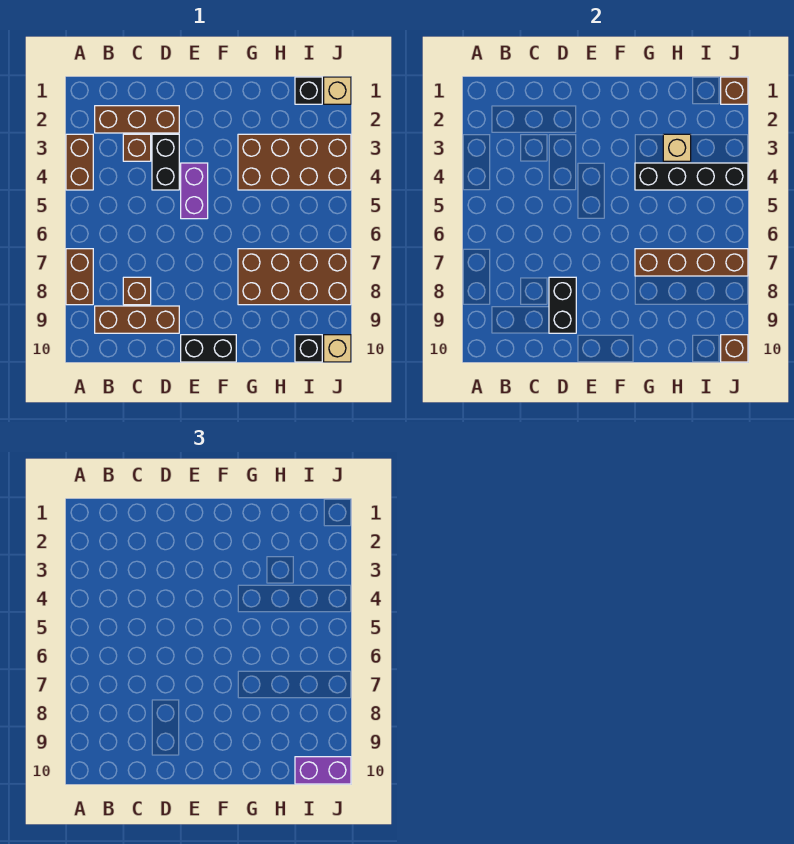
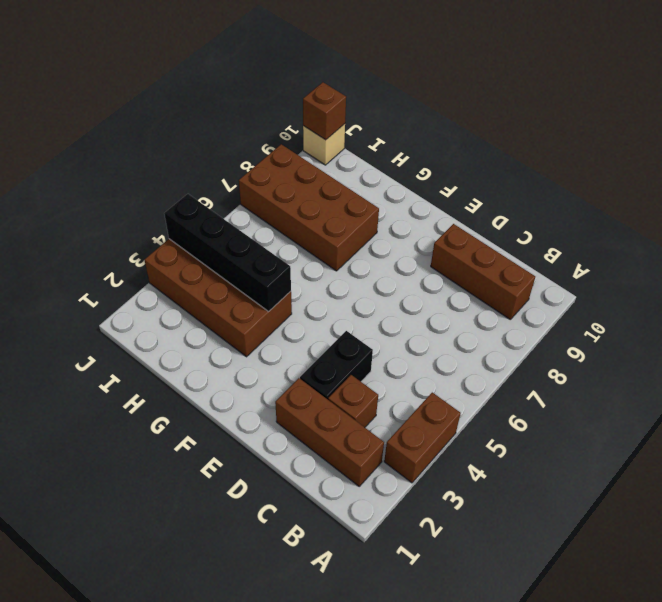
none -> brown brick A7:A8 level 1
none -> brown brick C8 level 1
none -> purple brick E4:E5 level 1

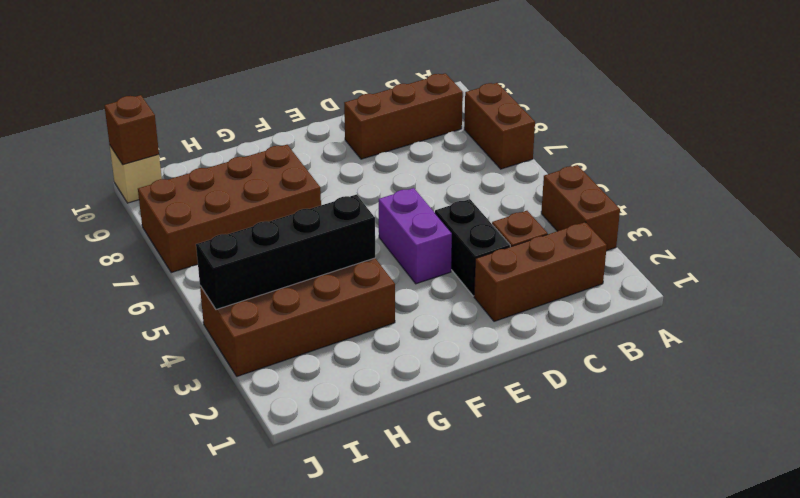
none -> brown brick C8 level 1
none -> black brick E10:F10 level 1
none -> black brick I1 level 1

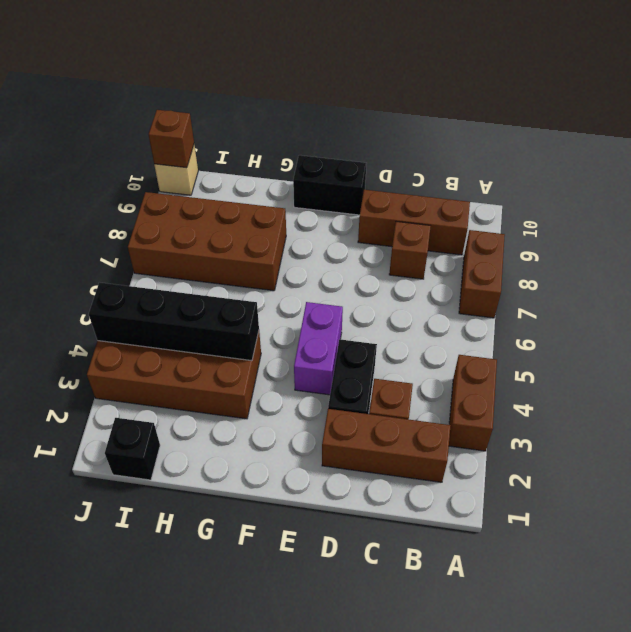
none -> black brick I10 level 1
none -> tan brick J1 level 1
none -> black brick D8:D9 level 2

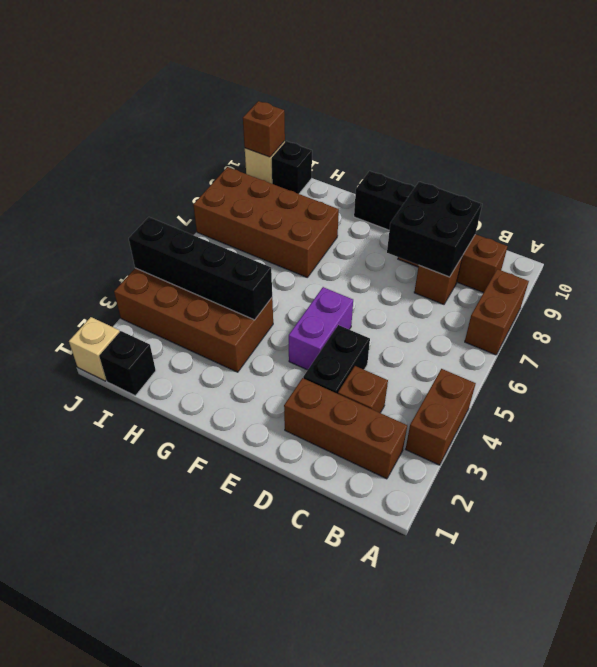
black brick C8:D9 level 2 -> black brick D8:D9 level 2
none -> brown brick G7:J7 level 2
none -> tan brick H3 level 2
none -> brown brick J1 level 2

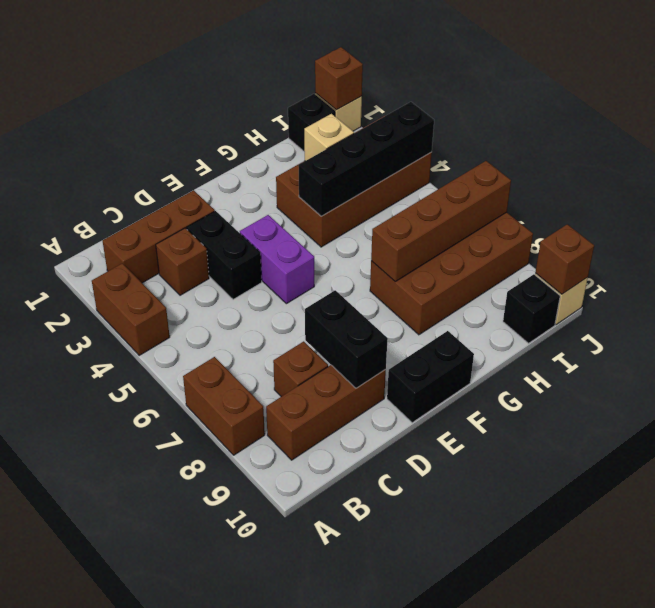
none -> purple brick I10:J10 level 3

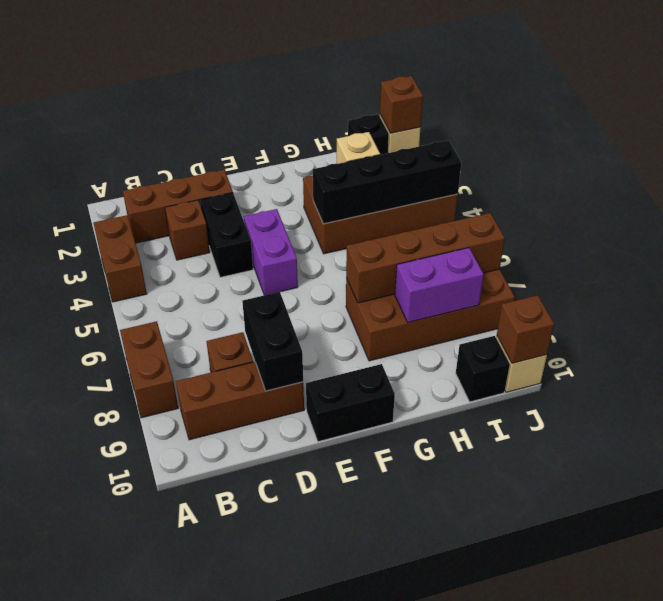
purple brick H8:I8 level 2 -> purple brick I10:J10 level 3

